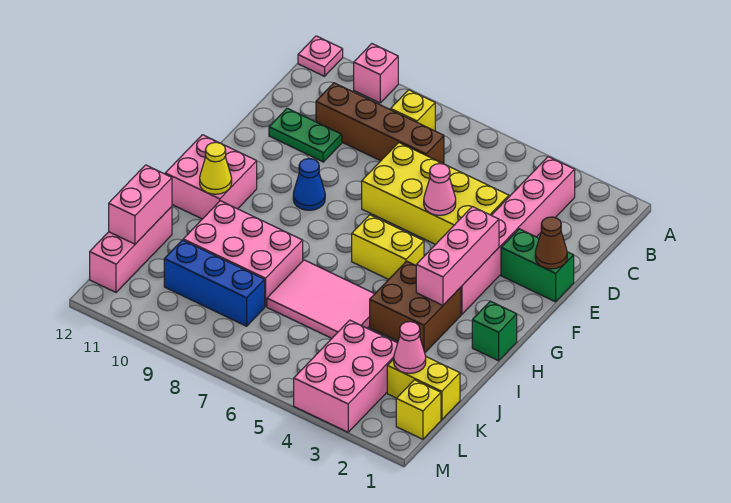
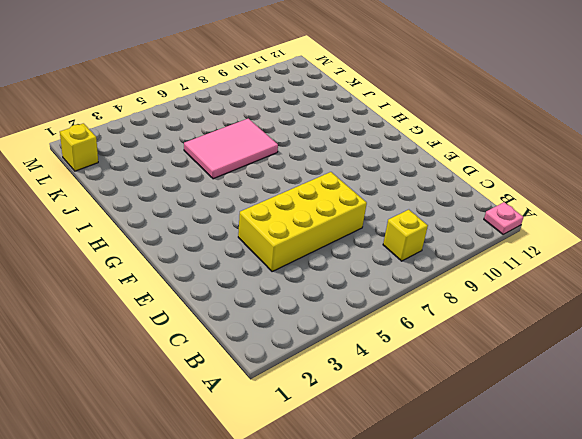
none -> pink brick A10 level 1
none -> pink brick B3:G3 level 1
none -> brown brick C7:C10 level 1

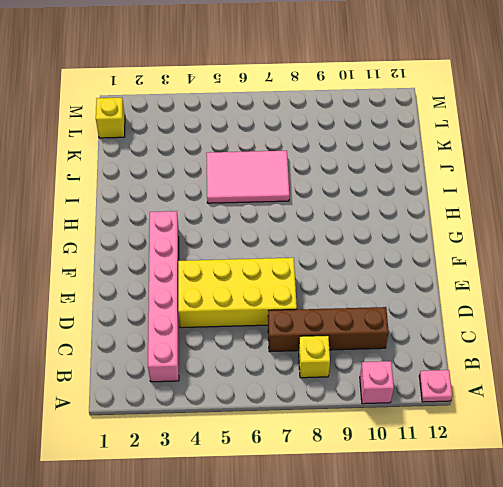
none -> green plate D10:D11 level 1
none -> green brick E1:E2 level 1
none -> blue cone F9 level 1

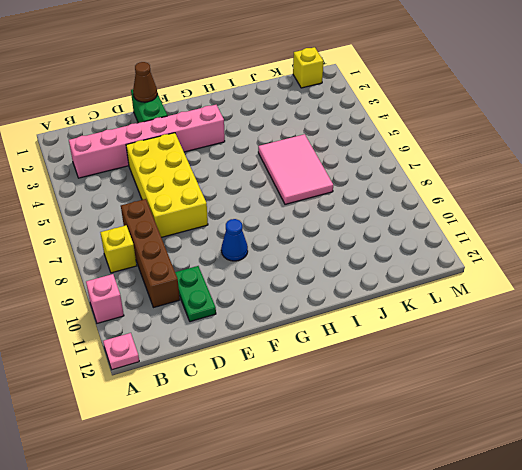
none -> yellow brick G5:G6 level 1
none -> pink brick G11:H12 level 1
none -> green brick H1 level 1

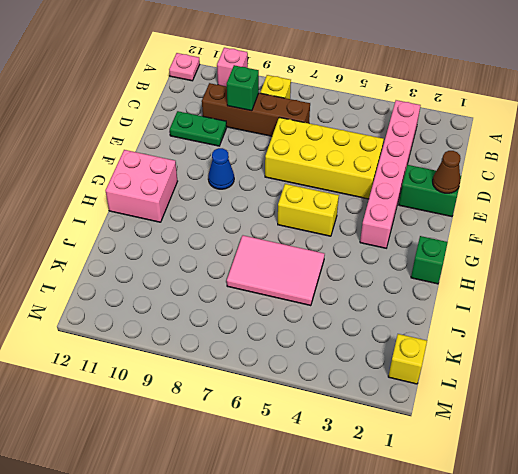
green brick C9 level 2 -> none
none -> brown brick H3:I4 level 1
none -> pink brick I8:J10 level 1
none -> pink brick J12:L12 level 1

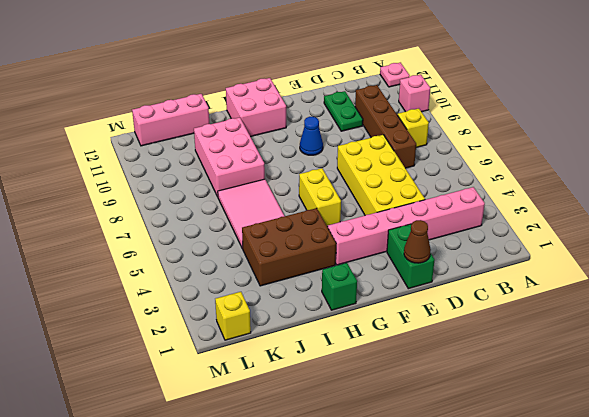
brown brick H3:J4 level 1 -> brown brick H3:I4 level 1
none -> yellow brick K1:K2 level 1
none -> pink brick K3:M4 level 1
none -> blue brick K8:K10 level 1

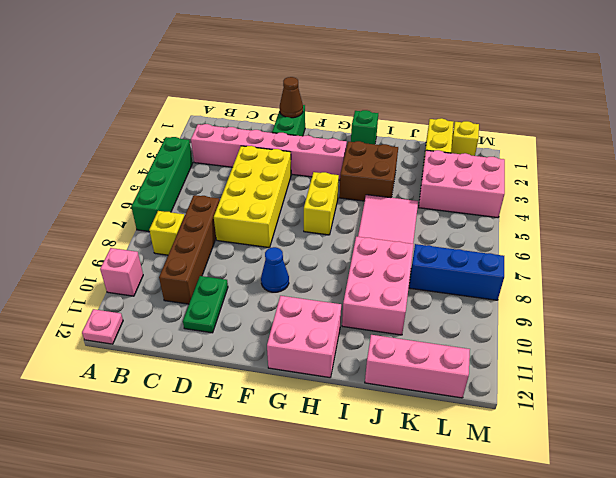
green brick A4:A7 level 1 -> none
blue brick K8:M8 level 1 -> blue brick K8:K10 level 1
none -> pink cone E5 level 2
none -> pink brick F3:H3 level 2
none -> yellow cone H11 level 2

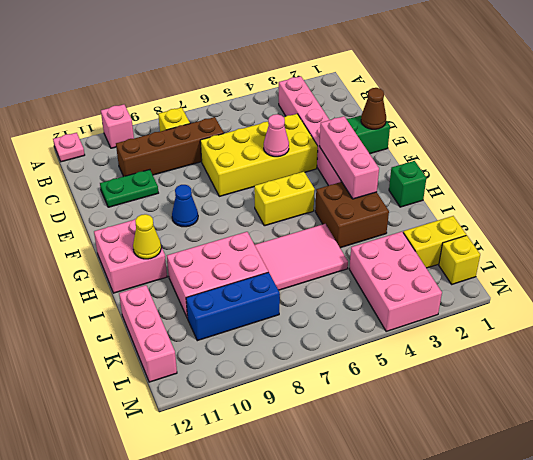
none -> pink brick J12:K12 level 2
none -> pink cone K2 level 2

